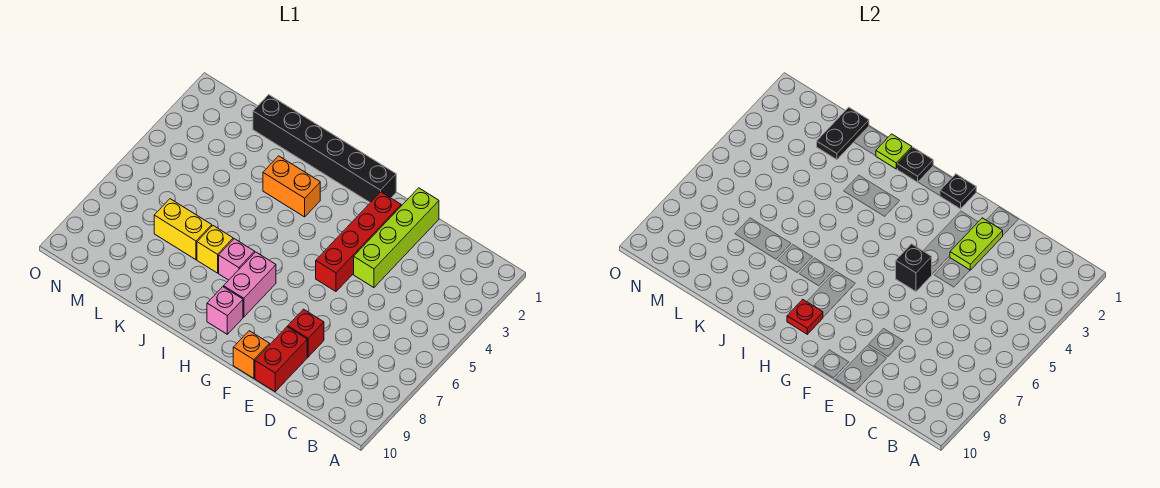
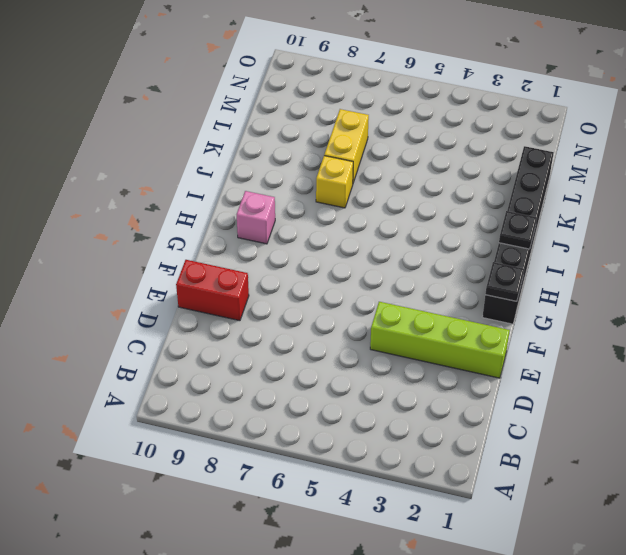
none -> red brick E8 level 1
none -> red brick F2:F5 level 1
none -> orange brick F10 level 1

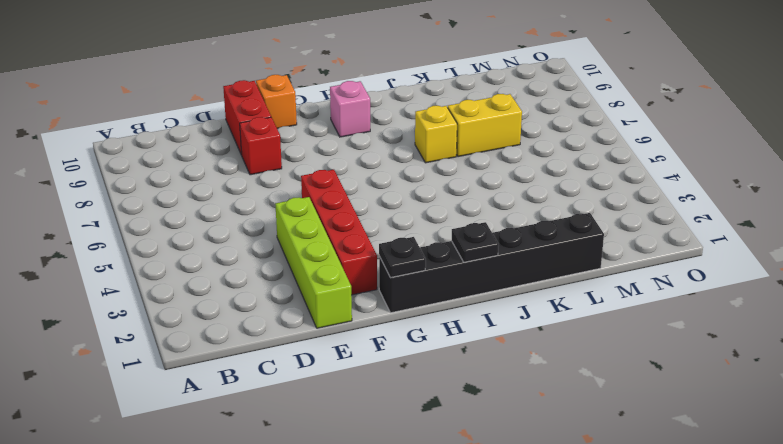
none -> pink brick H7:H8 level 1
none -> orange brick I3:J3 level 1
none -> pink brick I7 level 1

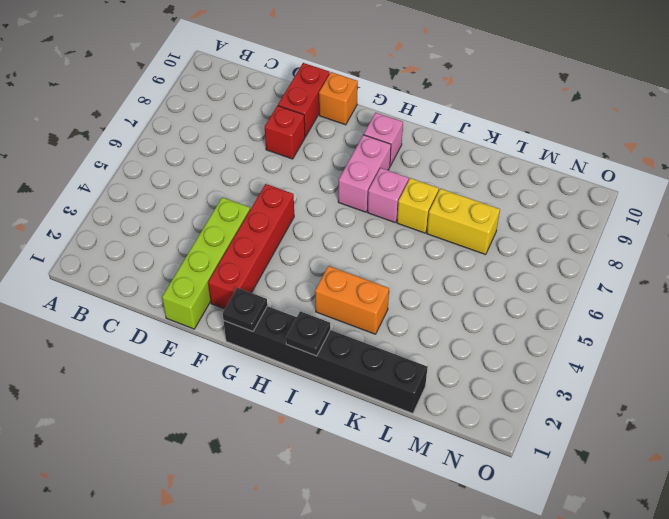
none -> lime plate E2:E3 level 2
none -> black brick F5 level 2
none -> red plate H9 level 2

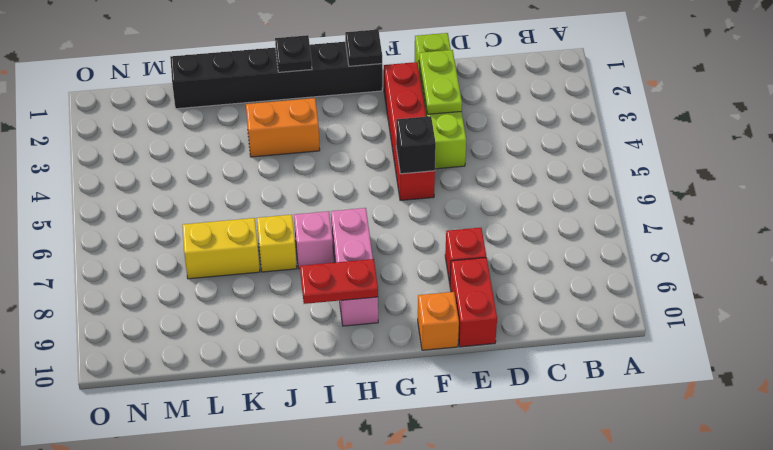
red plate H9:I9 level 2 -> red plate H9 level 2
none -> lime plate J1 level 2
none -> black plate L1:L2 level 2

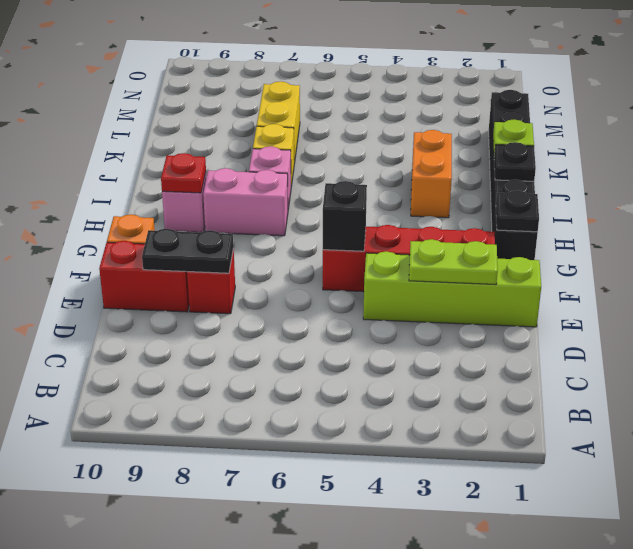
black plate E8:E9 level 2 -> black plate L1:L2 level 2

